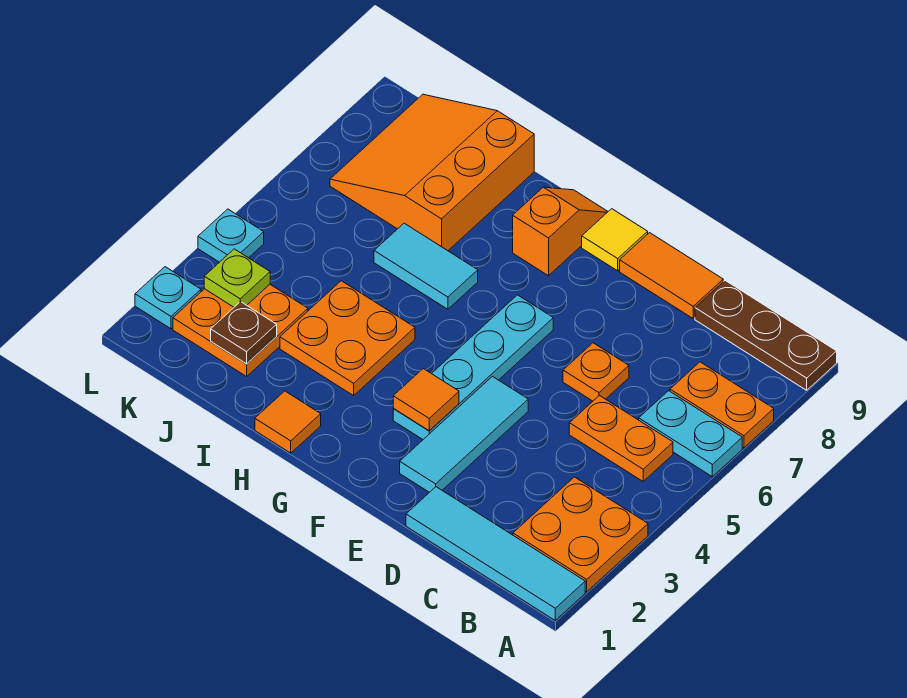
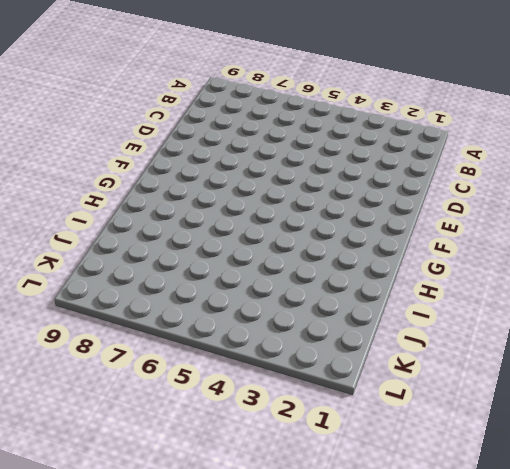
none -> cyan tile A1:D1 level 1
none -> orange plate A2:B3 level 1
none -> cyan plate A6:B6 level 1

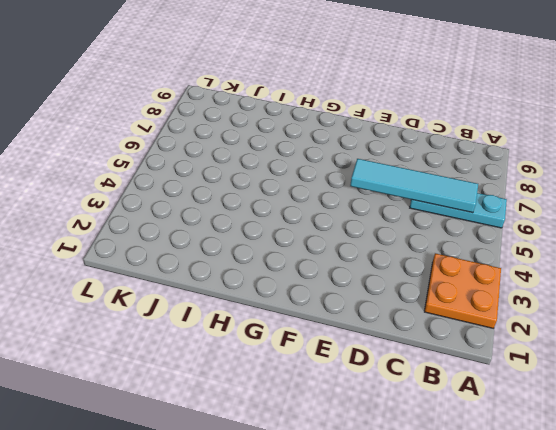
cyan plate A6:C6 level 1 -> cyan plate A6:B6 level 1
cyan tile B6:E6 level 2 -> cyan tile A1:D1 level 1
none -> orange plate A7:B7 level 1
none -> brown plate A9:C9 level 1
none -> orange plate B5:C5 level 1

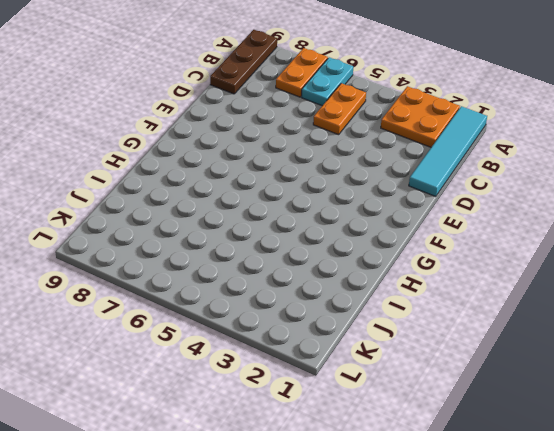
none -> orange plate D6 level 1
none -> orange tile D9:E9 level 1
none -> cyan tile E2:E4 level 1

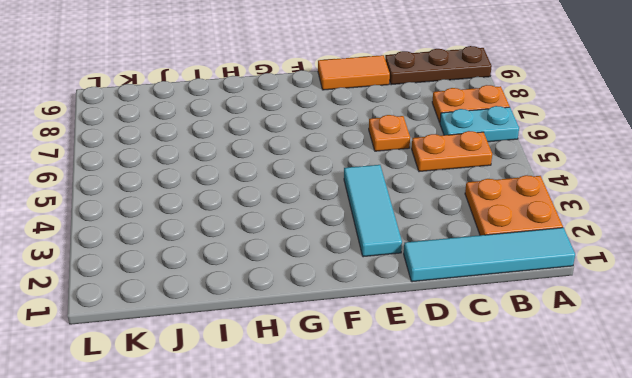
none -> cyan plate F3:F6 level 1
none -> yellow tile F9 level 1
none -> orange slope G8:G9 level 1 top 8

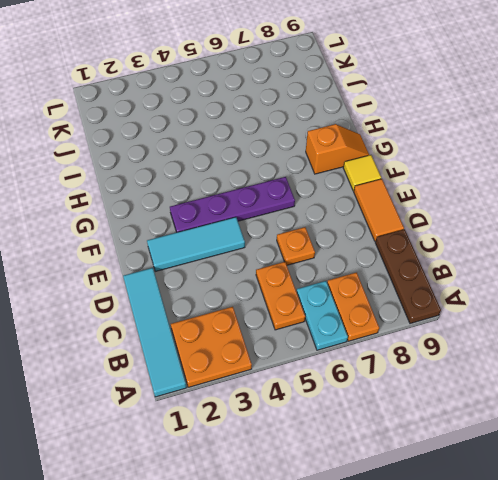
purple plate F3:F6 level 1 -> cyan plate F3:F6 level 1
none -> orange tile H1 level 1
none -> orange plate H3:I4 level 1
none -> cyan tile H6:I6 level 1

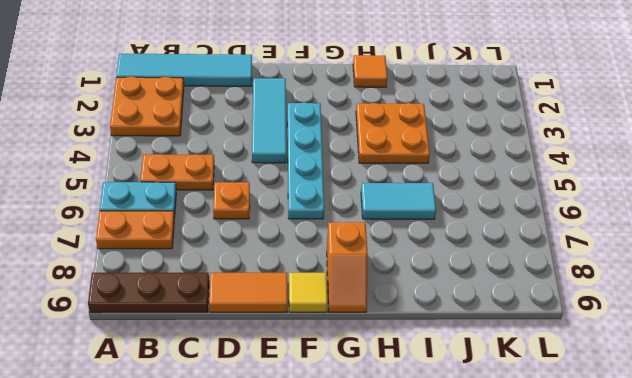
none -> orange slope I7:K9 level 1 top I
none -> orange plate J2:K3 level 1
none -> cyan plate L2 level 1

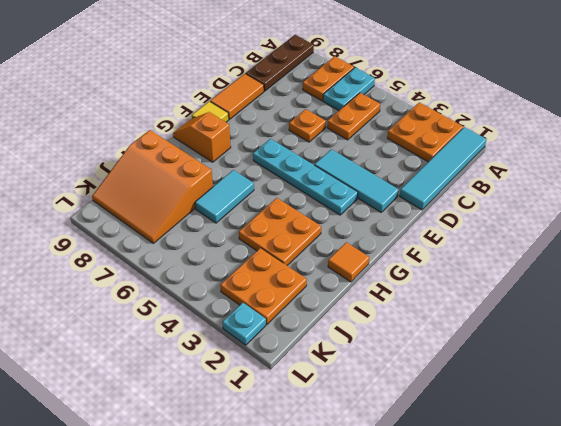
none -> cyan plate L4 level 1
none -> orange tile F3 level 2
none -> brown plate J2 level 2

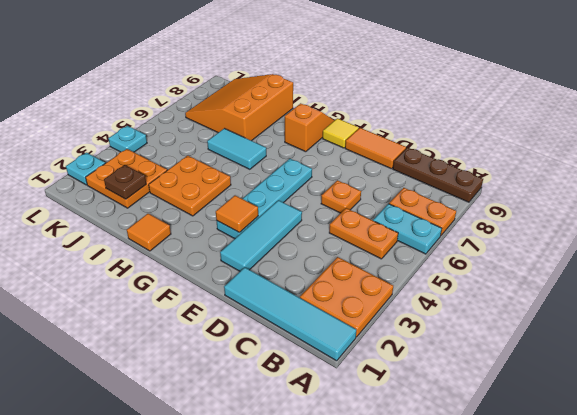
none -> lime plate K3 level 2

